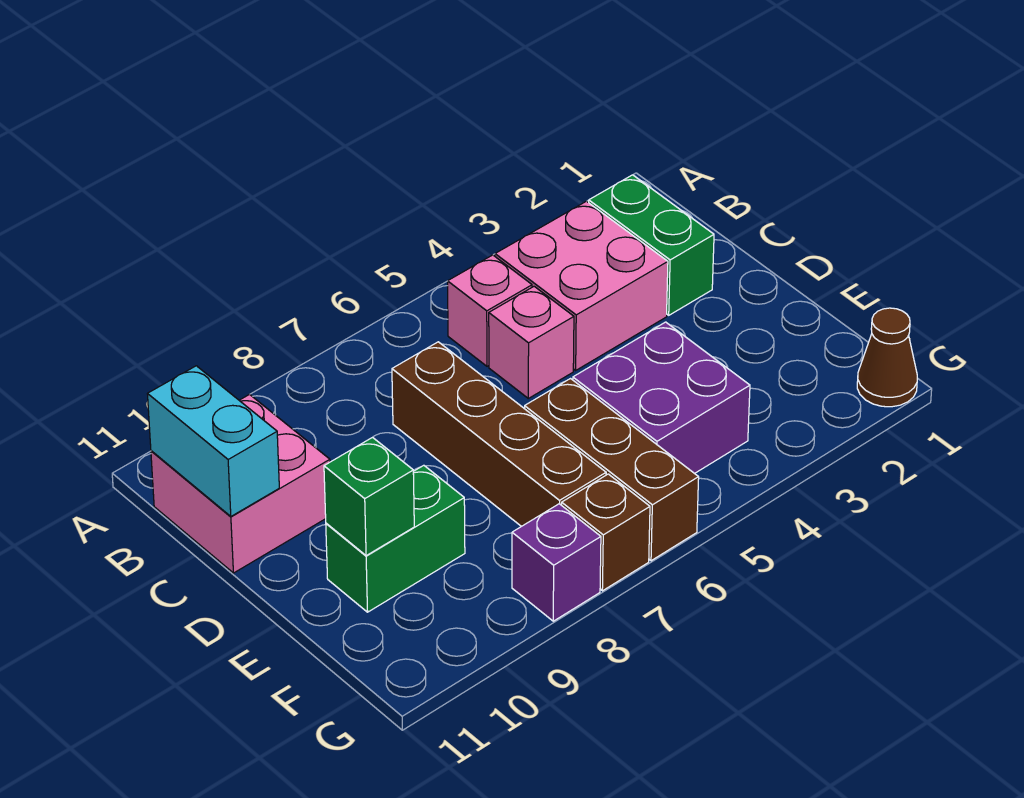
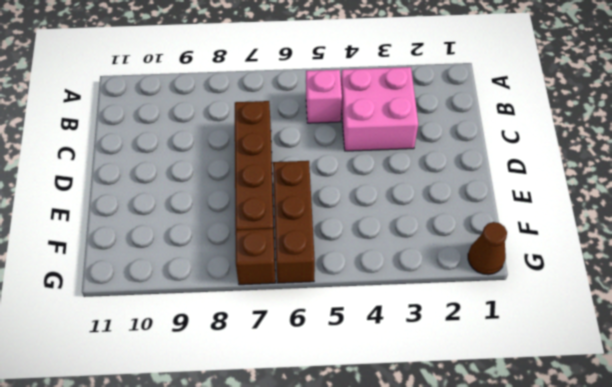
none -> green brick B2:C2 level 1
none -> pink brick B10:C11 level 1
none -> pink brick C5 level 1

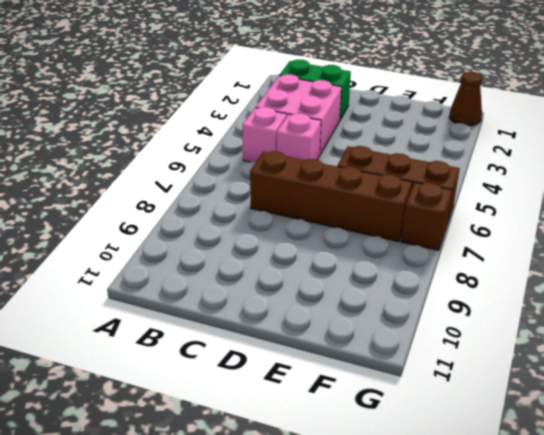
none -> pink brick B10:C11 level 1
none -> purple brick E4:F5 level 1
none -> green brick E9:E10 level 1

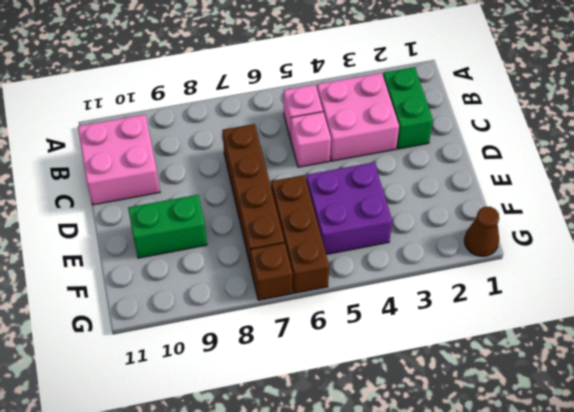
none -> purple brick G8 level 1
none -> cyan brick B11:C11 level 2
none -> green brick E10 level 2

